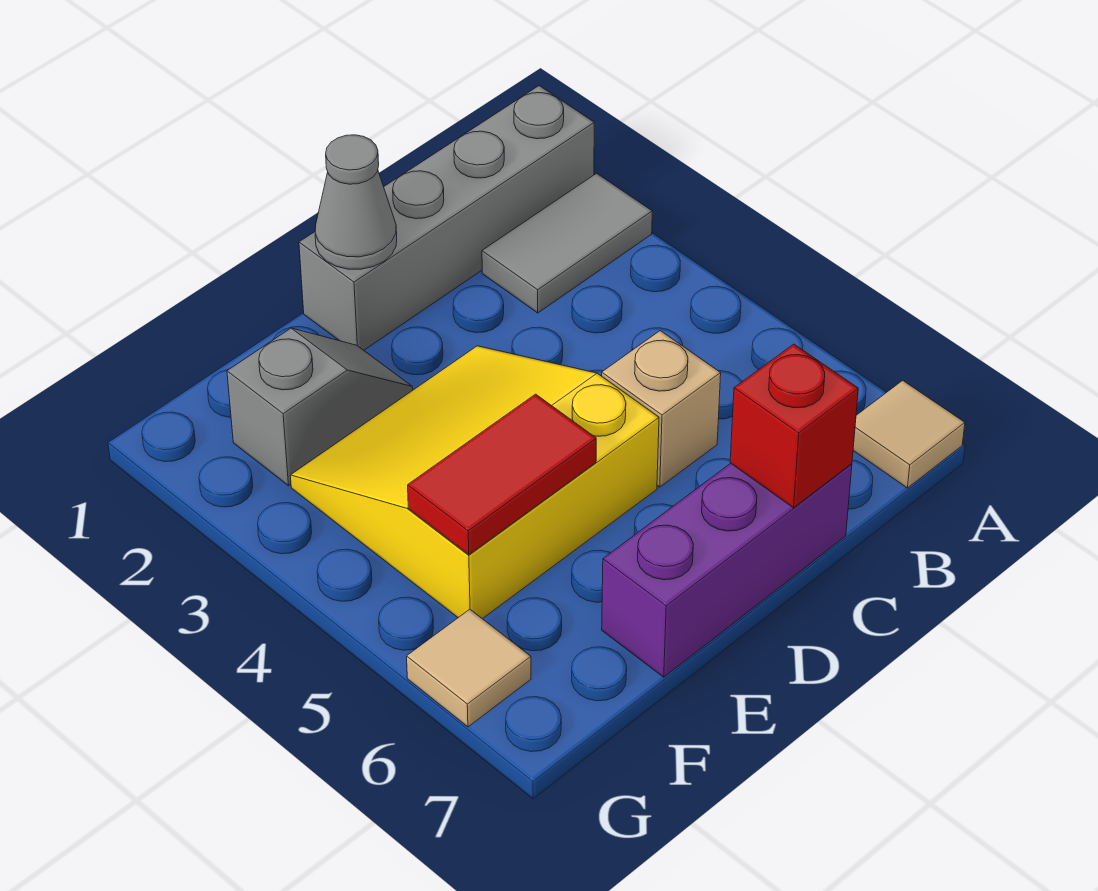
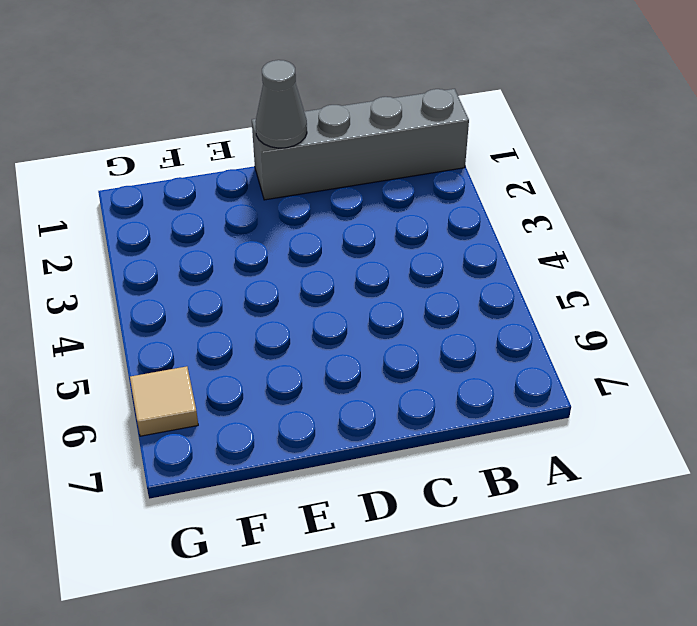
none -> grey tile A2:B2 level 1
none -> tan tile A7 level 1

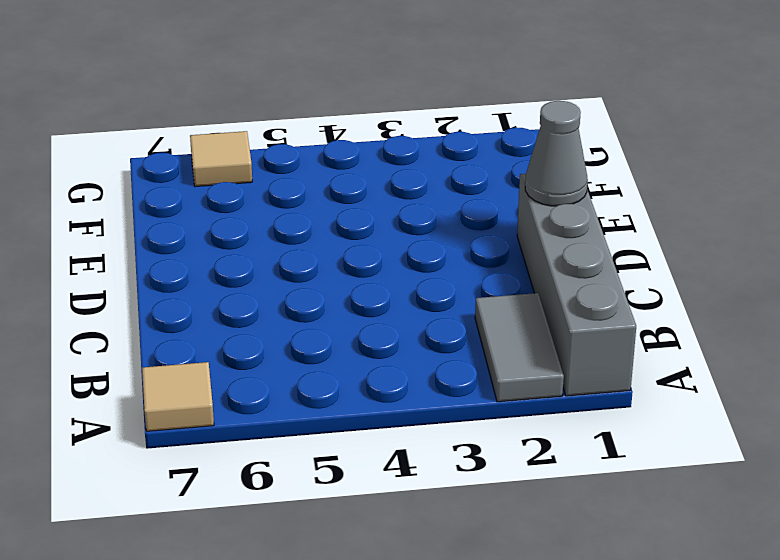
none -> tan brick C5 level 1
none -> purple brick C7:E7 level 1

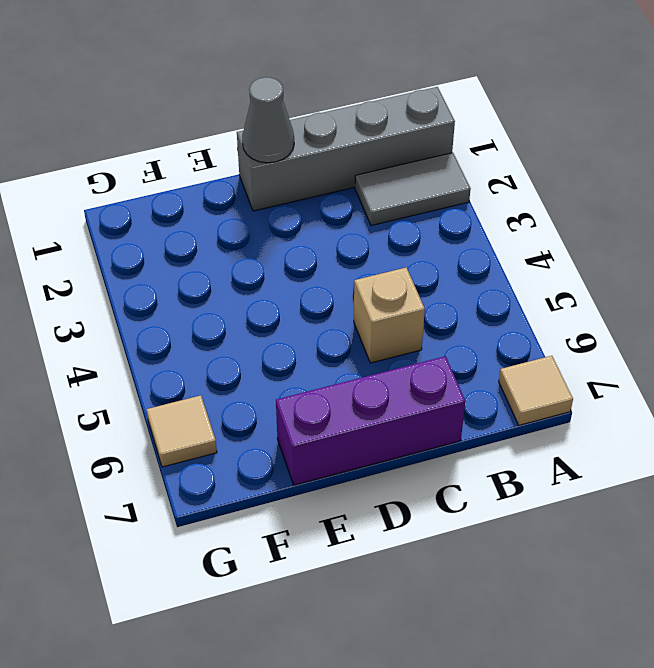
none -> yellow slope D3:F5 level 1 top 5
none -> grey slope E2:F2 level 1 top F

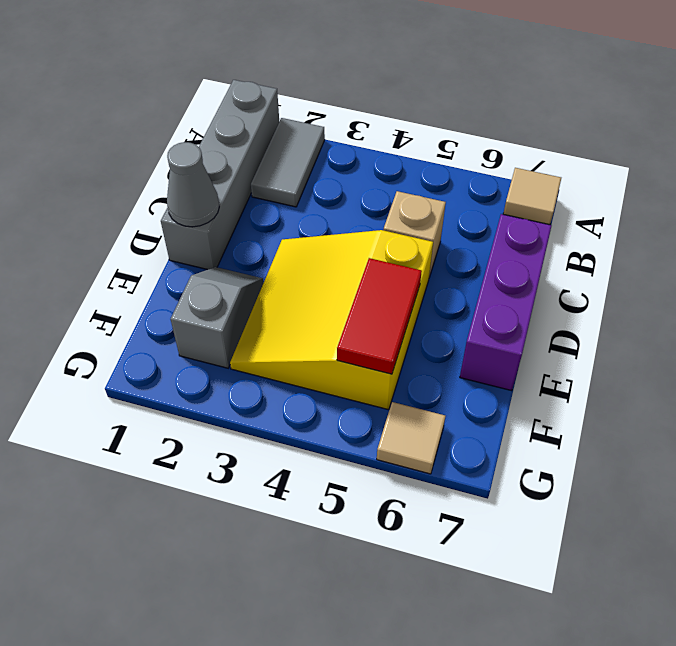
none -> red brick C7 level 2

